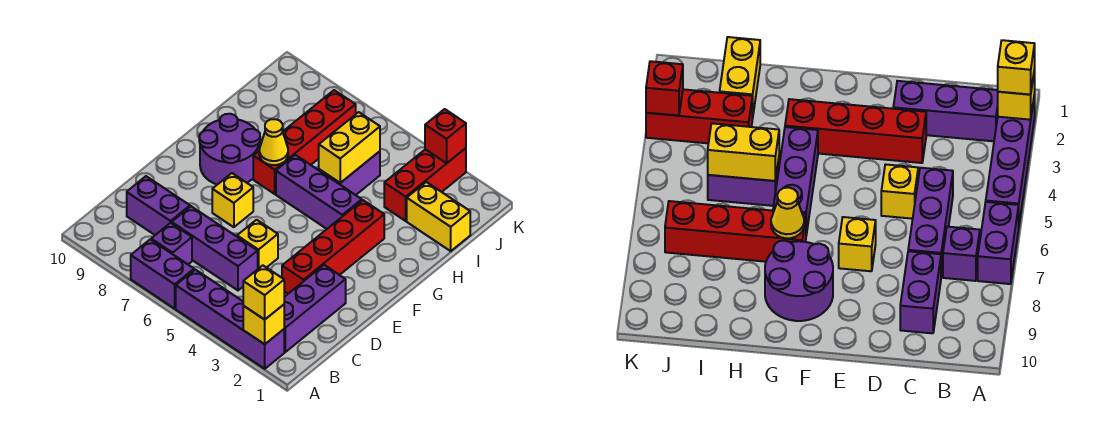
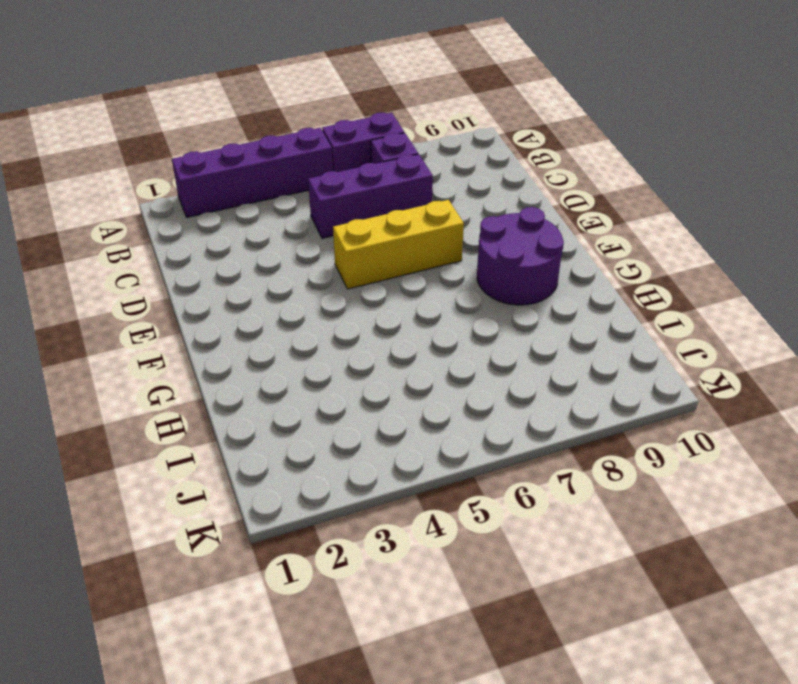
yellow brick E5:E7 level 1 -> yellow brick E7 level 1
none -> purple brick B2:D2 level 1
none -> purple brick C8:C9 level 1
none -> red brick D3:G3 level 1

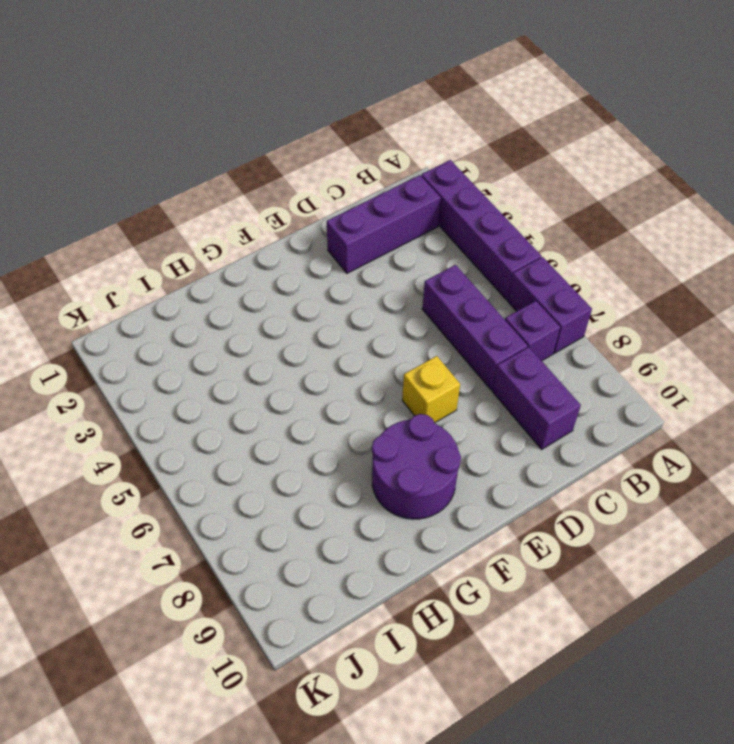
none -> red brick D3:G3 level 1
none -> yellow brick D5 level 1
none -> purple brick G4:G6 level 1

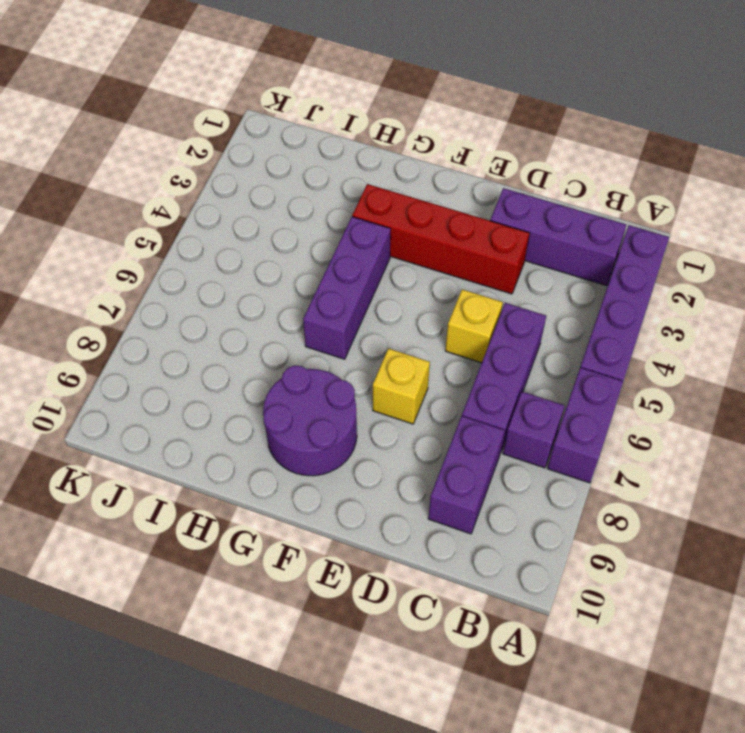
none -> red brick G7:J7 level 1
none -> purple brick H5:I5 level 1
none -> yellow brick I1:I2 level 1

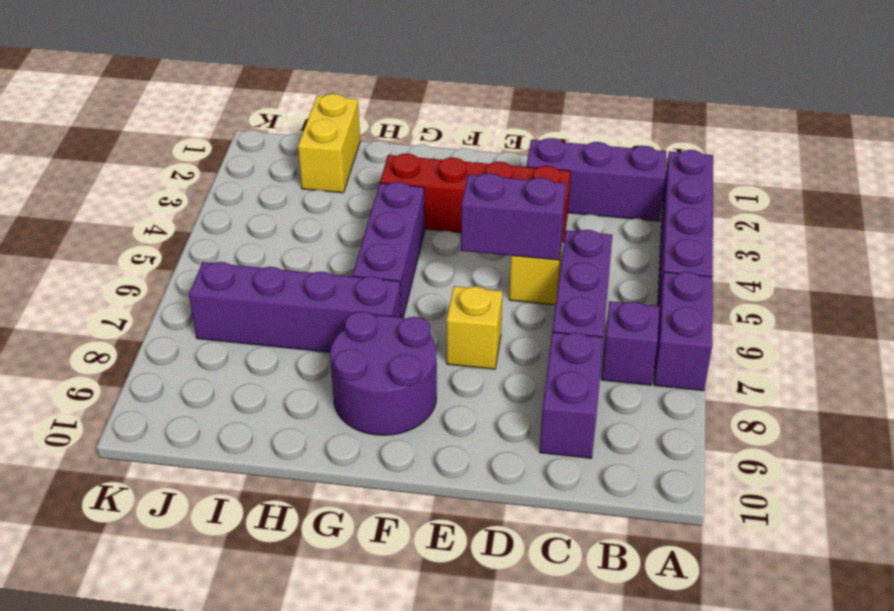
purple brick D5:E5 level 2 -> purple brick H5:I5 level 1
purple brick G7:J7 level 1 -> red brick G7:J7 level 1
none -> red brick I3:K3 level 1
none -> yellow brick A2 level 2
none -> yellow cone G7 level 2

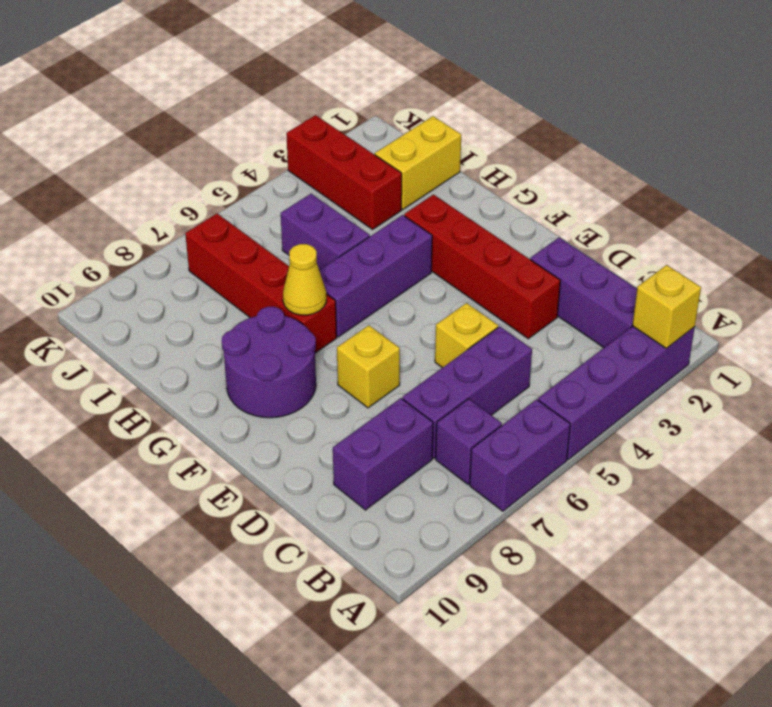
none -> yellow brick H5:I5 level 2
none -> red brick K3 level 2
none -> yellow brick A2 level 3

